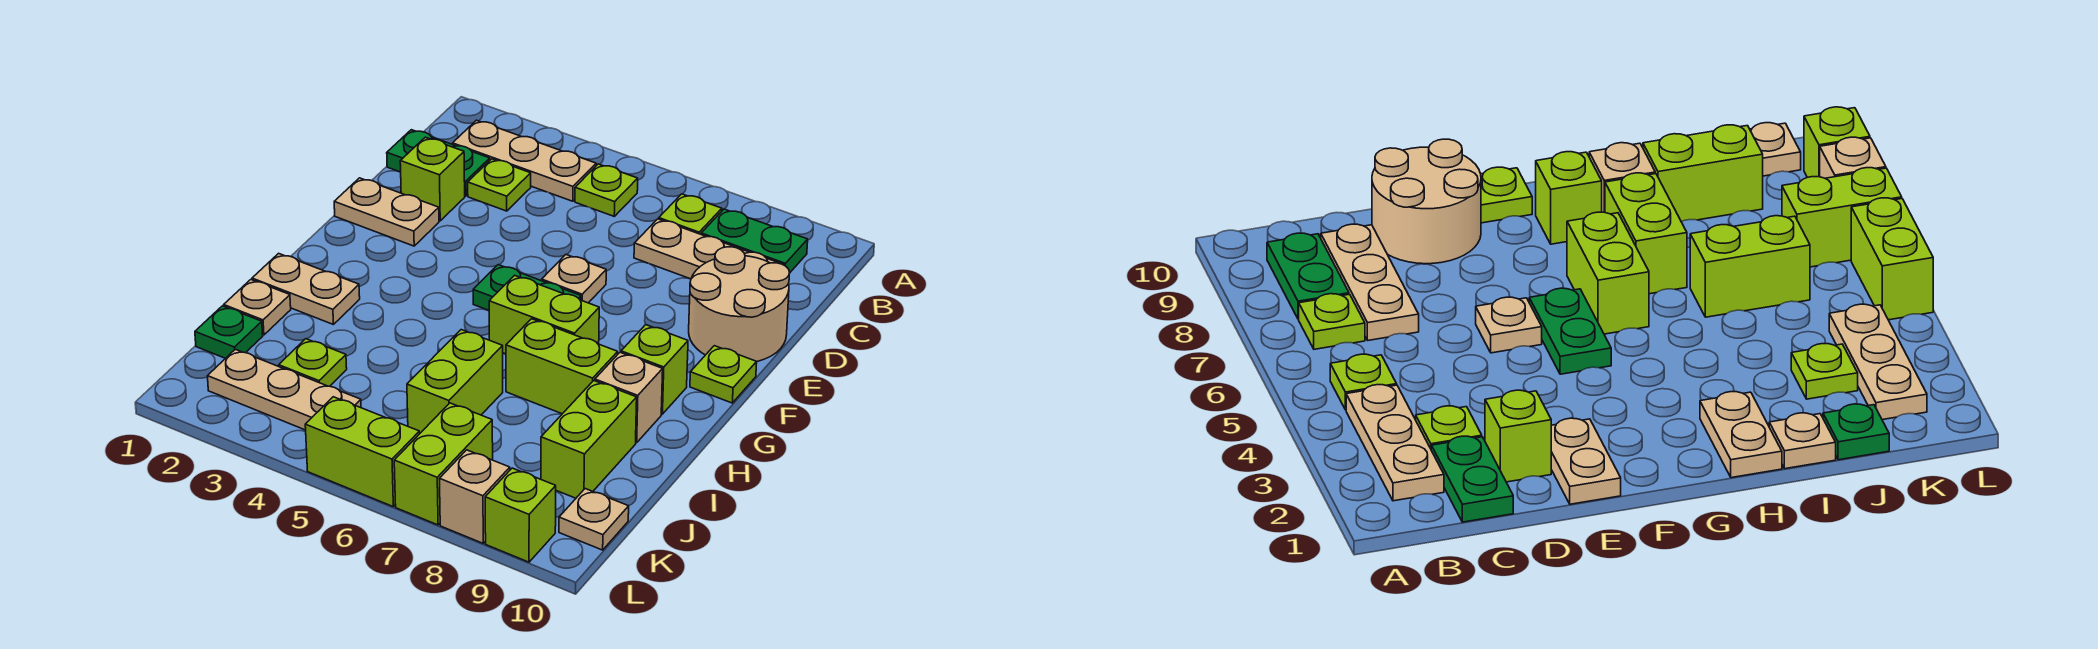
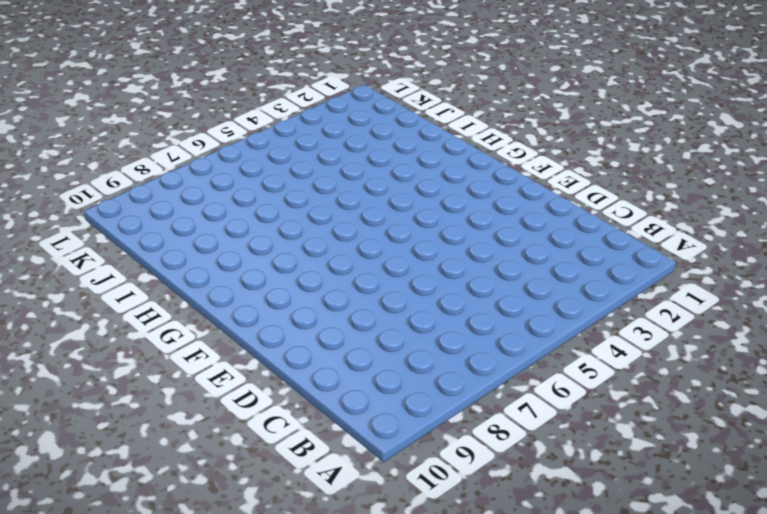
none -> tan plate B2:B4 level 1
none -> lime plate B5 level 1
none -> lime plate B7 level 1

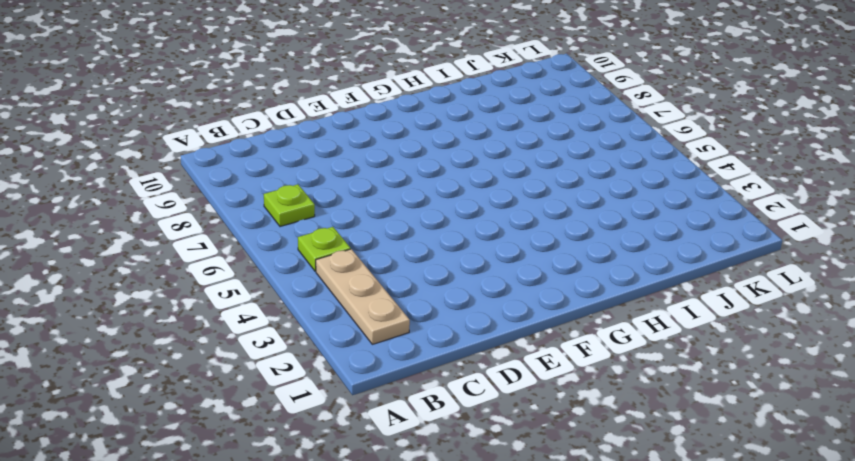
none -> green plate B8:B9 level 1
none -> green plate C1:C2 level 1
none -> lime plate C3 level 1

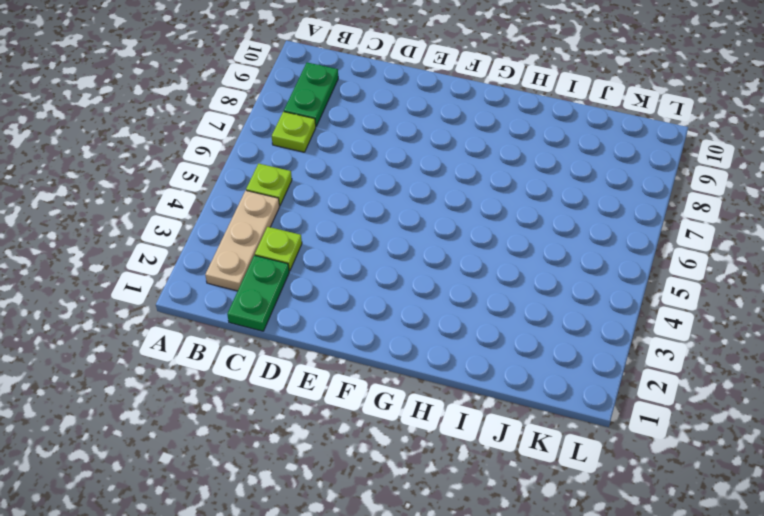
none -> tan plate C7:C9 level 1
none -> lime brick D2 level 1
none -> tan round brick D9:E10 level 1

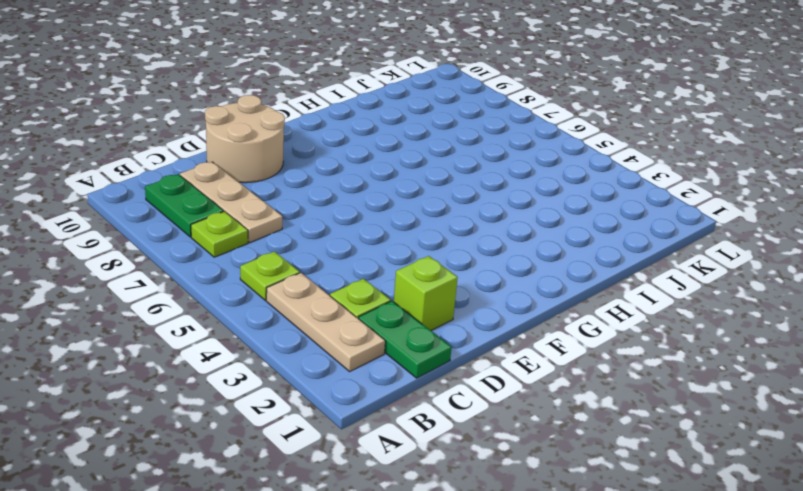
none -> tan plate E1:E2 level 1
none -> tan plate E6 level 1
none -> green plate F5:F6 level 1

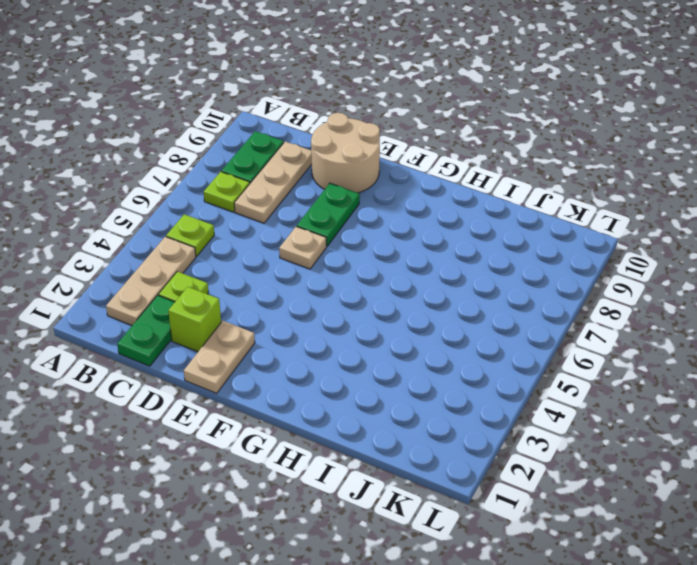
green plate E7:E8 level 1 -> green plate F5:F6 level 1
none -> lime plate F10 level 1
none -> lime brick G6:G7 level 1
none -> lime brick G9 level 1

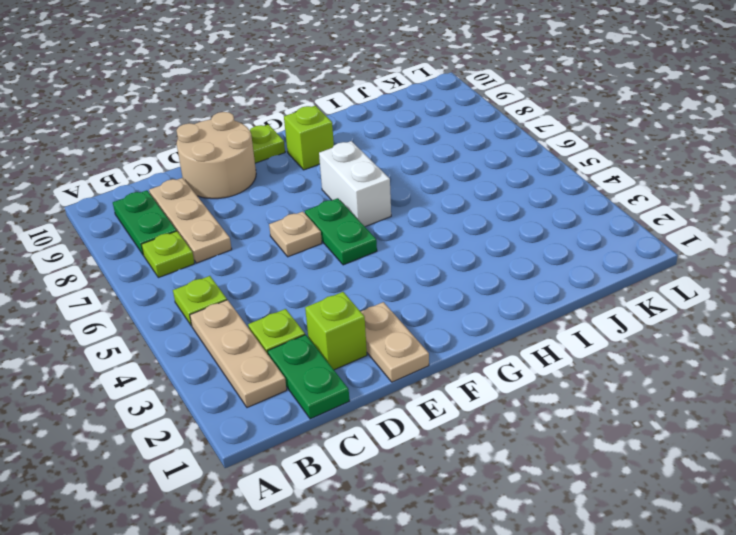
white brick G6:G7 level 1 -> lime brick G6:G7 level 1
none -> tan plate H1:H2 level 1
none -> lime brick H7:H8 level 1
none -> tan brick H9 level 1

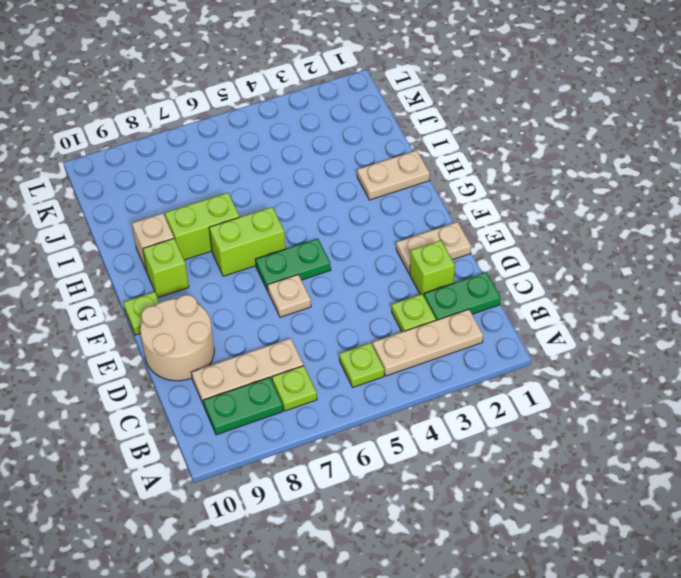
none -> tan plate I1 level 1
none -> lime brick I6:J6 level 1
none -> lime brick I9:J9 level 1

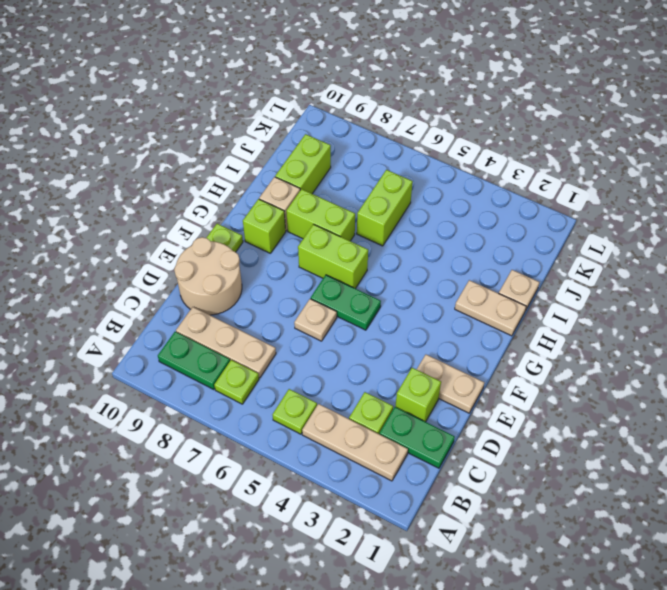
none -> green plate J1 level 1
none -> lime plate J3 level 1
none -> tan plate K2:K4 level 1

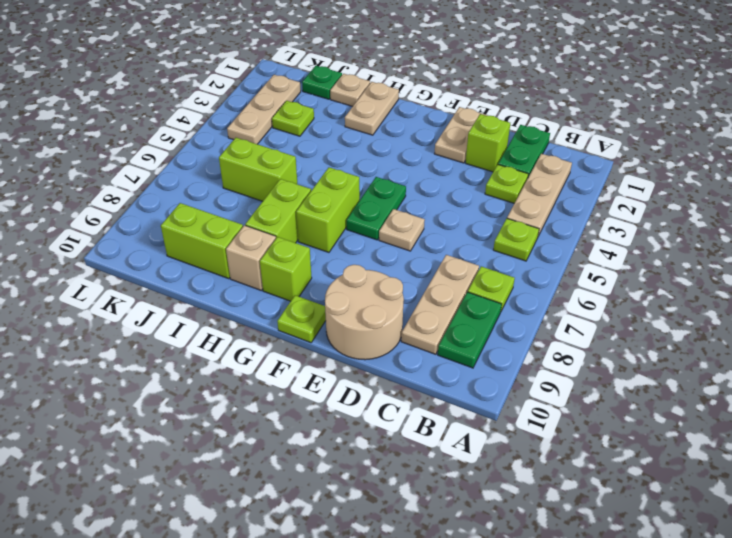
none -> lime brick K7:L7 level 1
none -> tan plate K10 level 1
none -> lime brick L5:L6 level 1

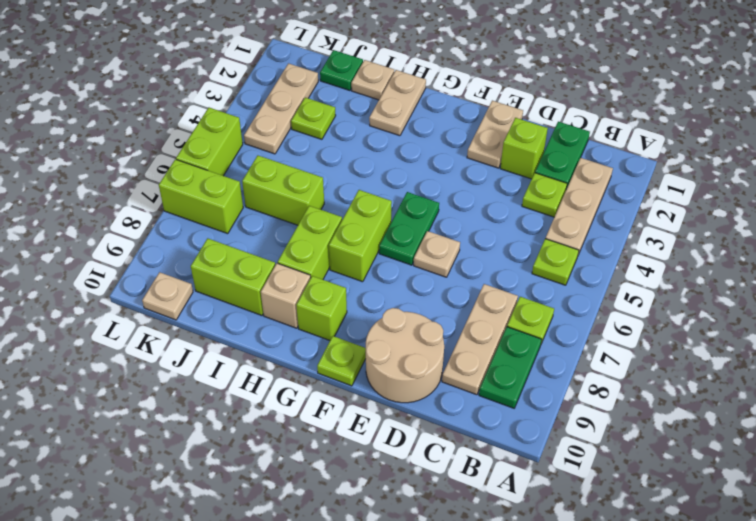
none -> tan brick L8 level 1
none -> lime brick L9 level 1

